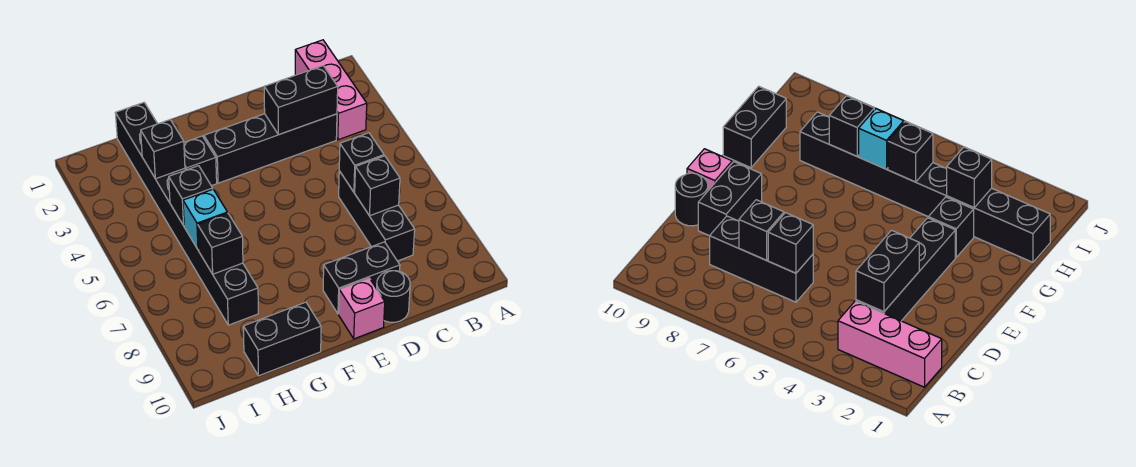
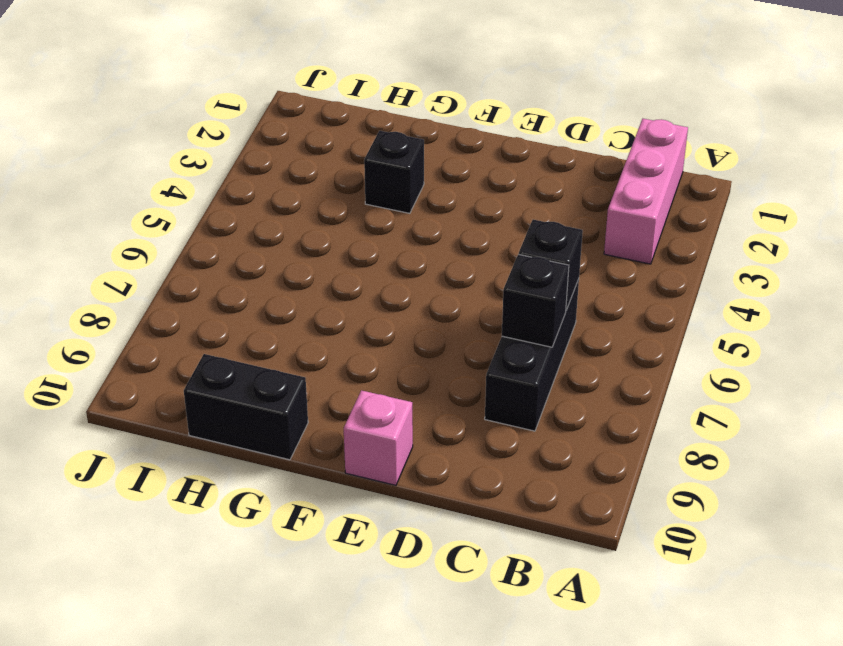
none -> black brick C3:F3 level 1
none -> black brick D9:E9 level 1
none -> black round brick D10 level 1

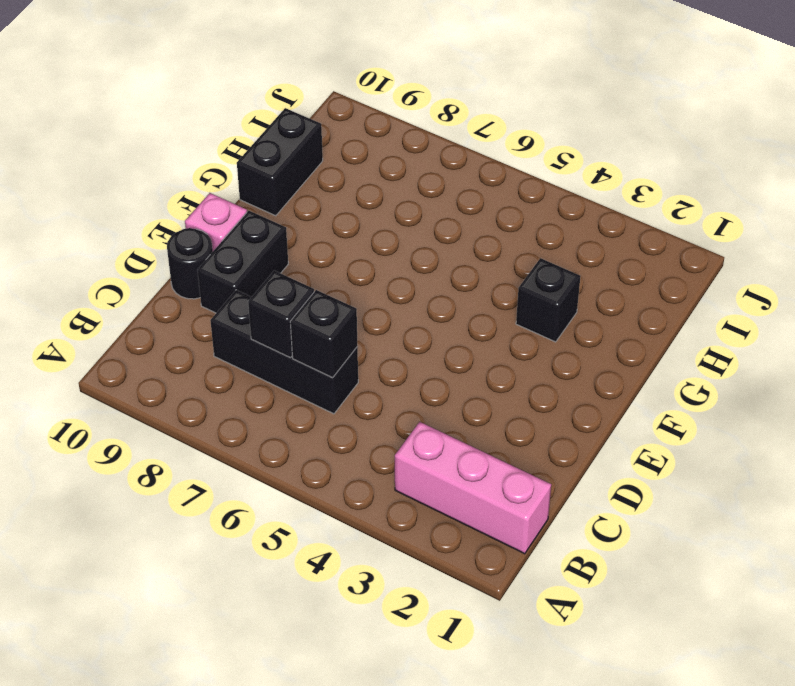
none -> black brick C3:F3 level 1
none -> black brick H1:H8 level 1
none -> black brick C3:D3 level 2

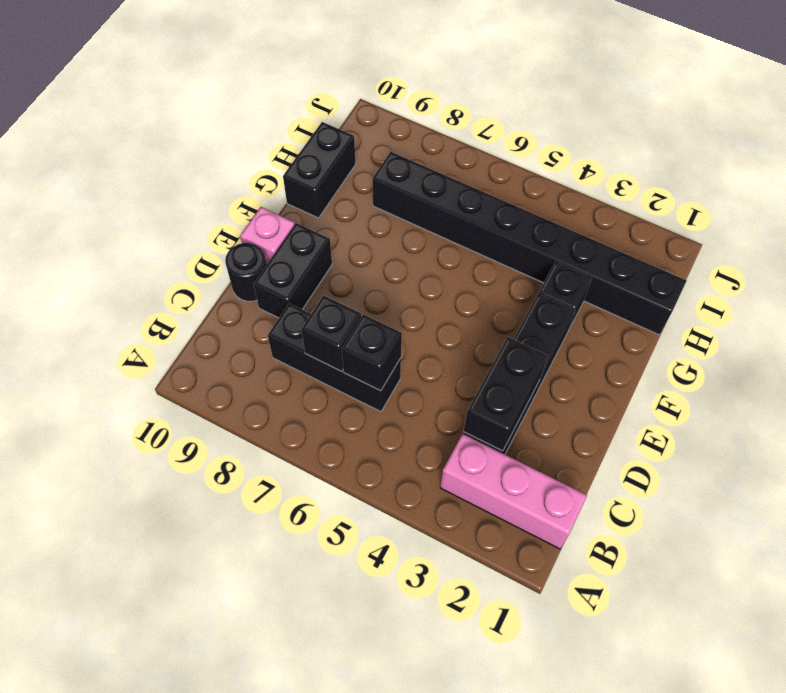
none -> black brick H3 level 2
none -> black brick H5 level 2
none -> cyan brick H6 level 2

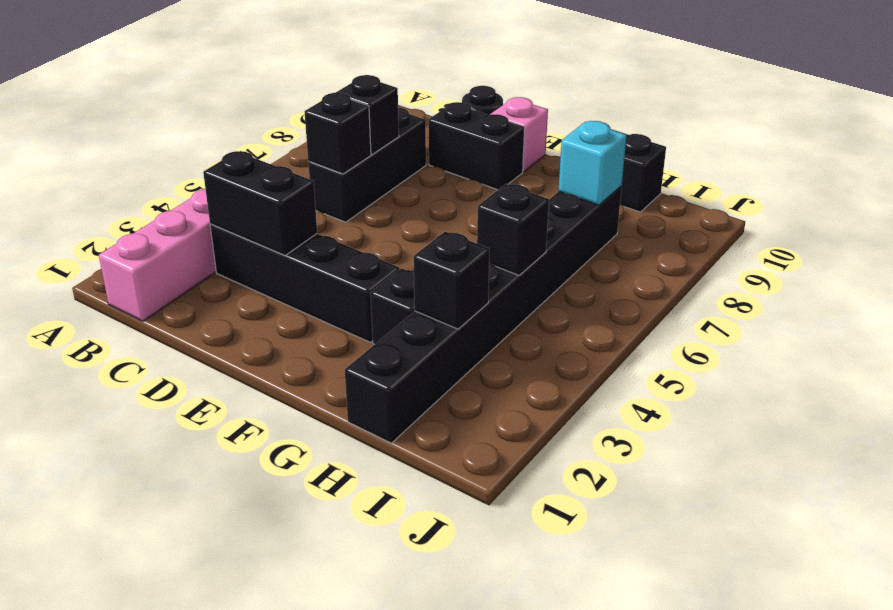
cyan brick H8 level 2 -> cyan brick H6 level 2
none -> black brick H7 level 2

